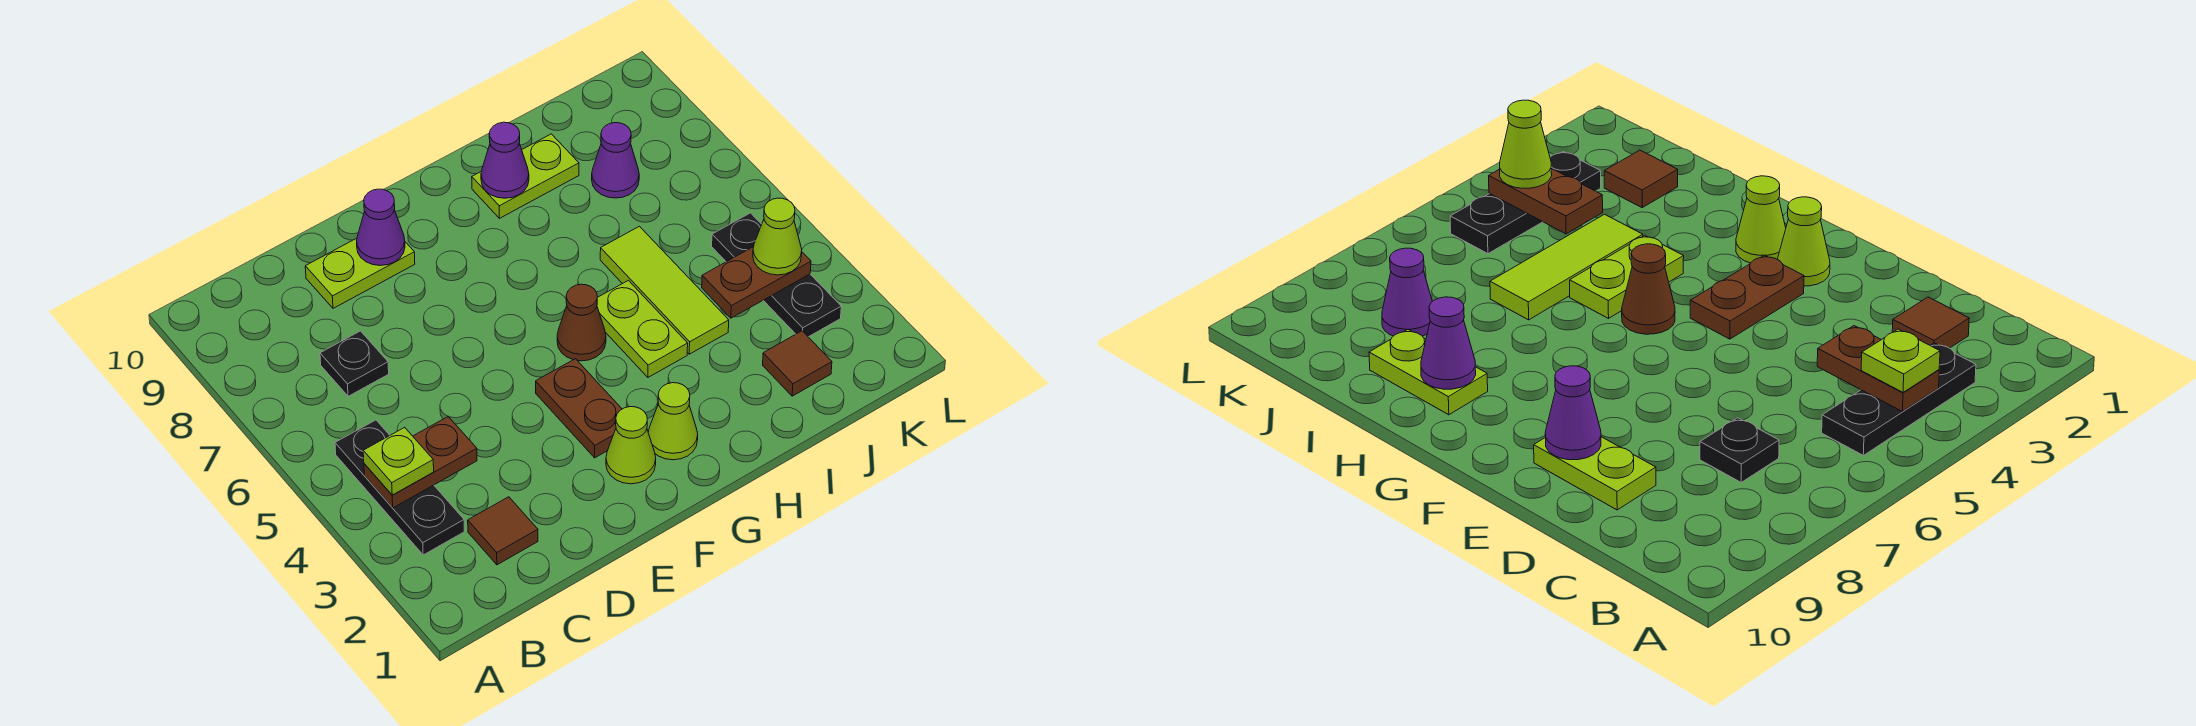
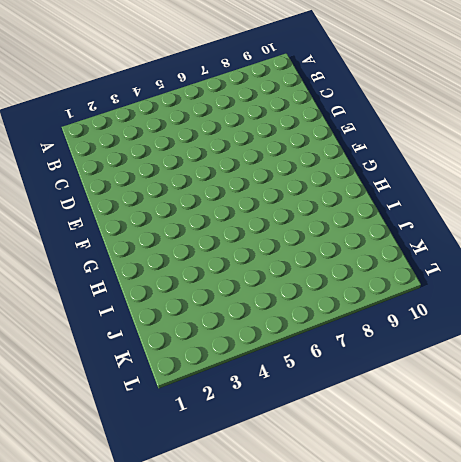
none -> black plate B3:B5 level 1
none -> brown tile C2 level 1
none -> black plate C7 level 1

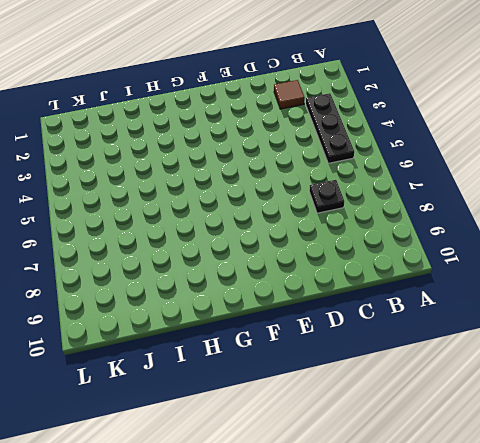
none -> lime plate D9:E9 level 1
none -> lime cone F2 level 1
none -> brown plate F3:F4 level 1

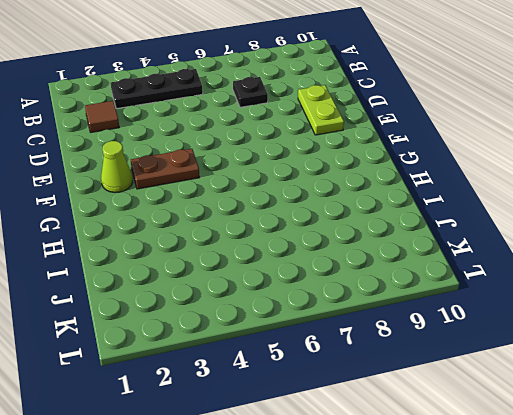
none -> lime cone G2 level 1
none -> brown cone G5 level 1
none -> lime plate H4:H5 level 1

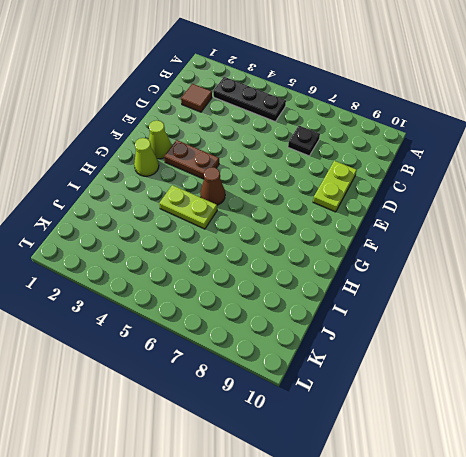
none -> lime plate H9:I9 level 1
none -> lime tile I4:I6 level 1
none -> brown tile J2 level 1

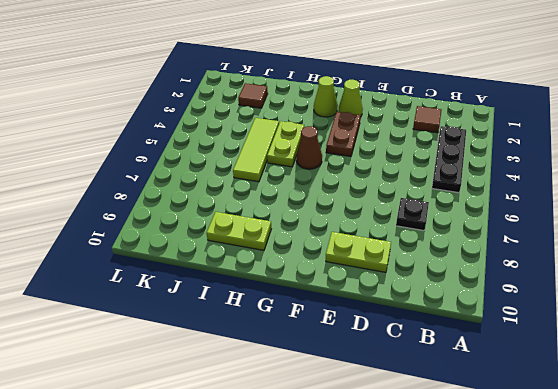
none -> purple cone J8 level 1
none -> black plate K3:K5 level 1
none -> brown plate B4:C4 level 2

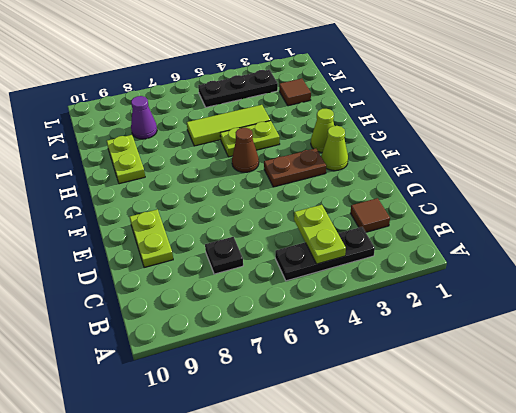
lime plate B4:C4 level 2 -> brown plate B4:C4 level 2
none -> purple cone E9 level 2
none -> purple cone H9 level 2
none -> brown plate J4:K4 level 2

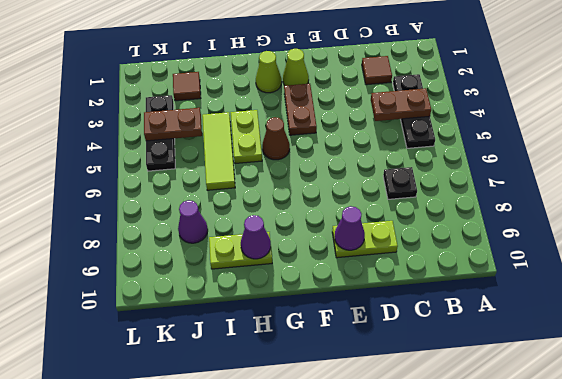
none -> lime plate B4 level 3
none -> lime cone K4 level 3

